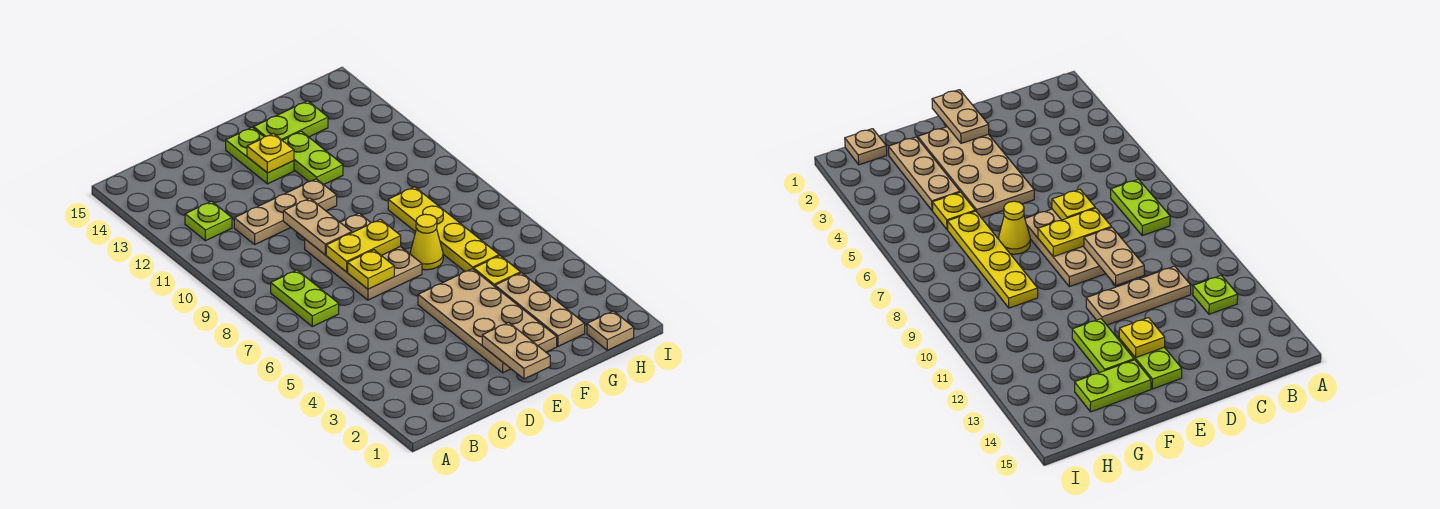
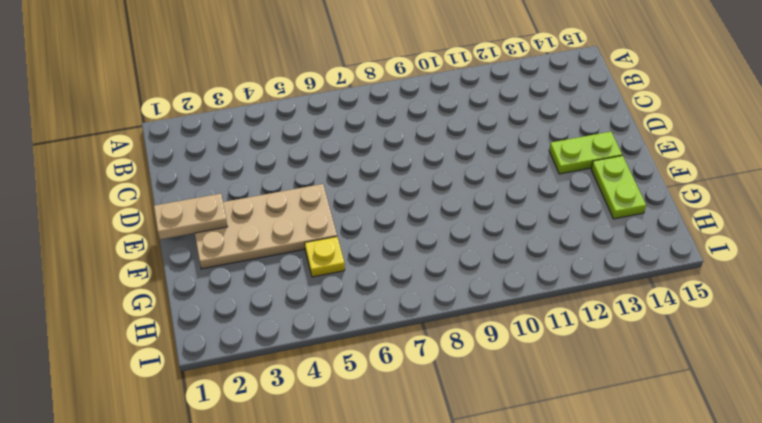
none -> lime plate B7:B8 level 1
none -> lime plate B12 level 1
none -> tan plate C11:E11 level 1

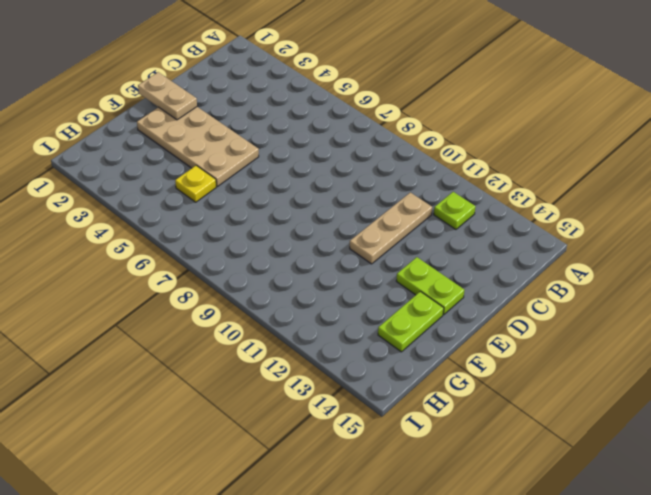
none -> lime plate B7:B8 level 1
none -> tan plate D7:E9 level 1
none -> yellow cone F7 level 1

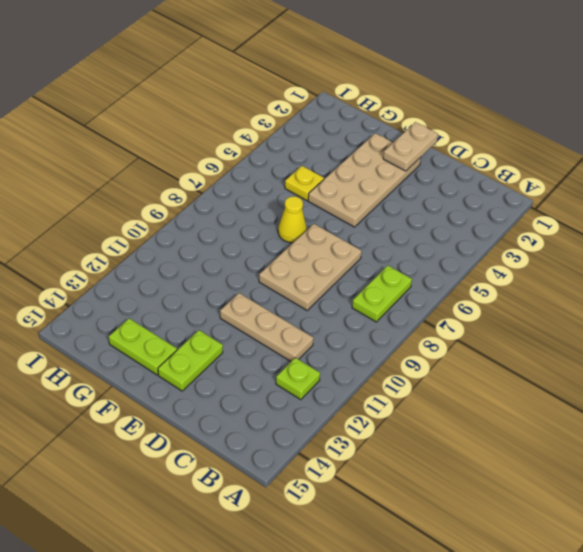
none -> lime plate F12:F13 level 1
none -> tan plate G2:G4 level 1
none -> yellow plate G6:G9 level 1

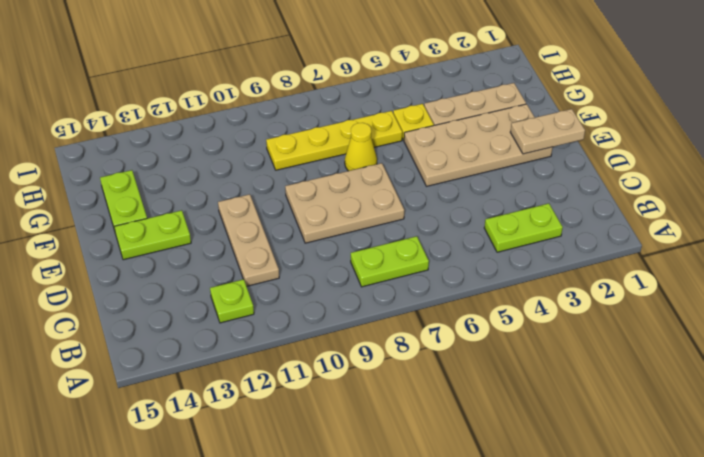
lime plate B3:B4 level 1 -> lime plate F12:F13 level 1
none -> tan plate H1 level 1
none -> yellow plate D7 level 2
none -> yellow plate D8:E8 level 2

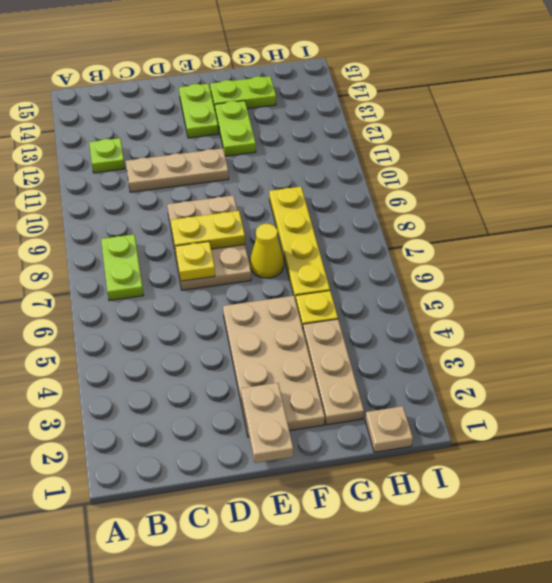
none -> tan plate D9:D10 level 2
none -> yellow plate E13 level 2

